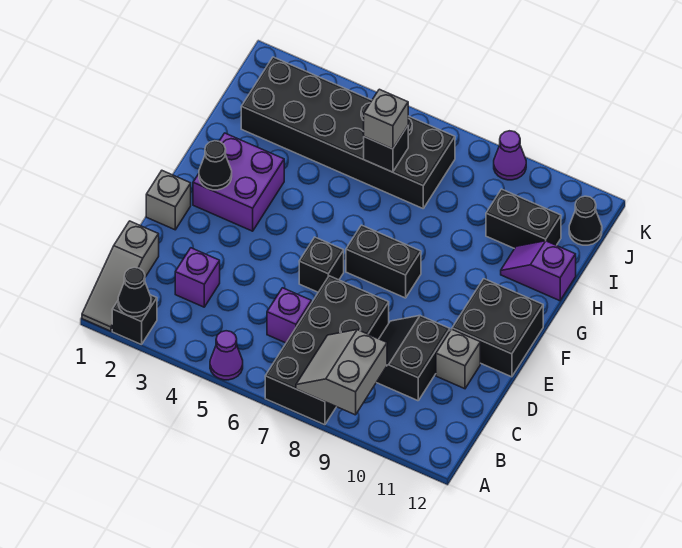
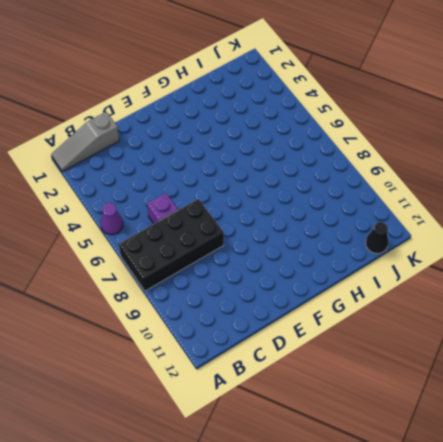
none -> black brick A2 level 1
none -> purple brick C3 level 1
none -> black slope C9:D10 level 1 top 10

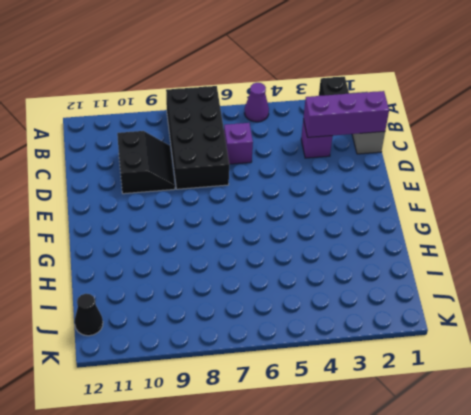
purple brick C1:C3 level 2 -> none
none -> grey brick D11 level 1
none -> grey brick E1 level 1
none -> black brick E6 level 1

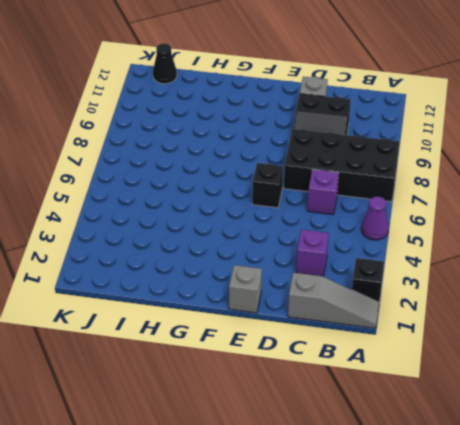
none -> black brick E11:F12 level 1
none -> purple brick F2:G3 level 1
none -> black brick F7:F8 level 1

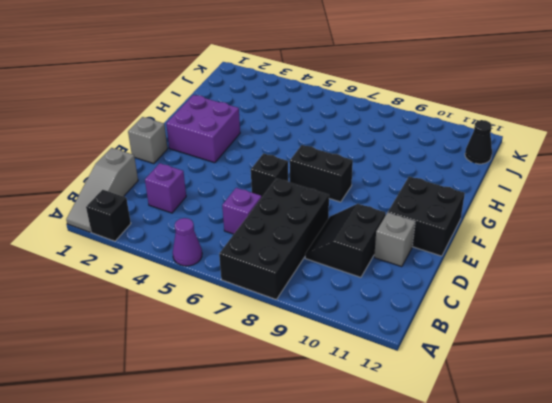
none -> purple slope H11:H12 level 1 top 12
none -> black brick I2:J7 level 1
none -> black brick I10:I11 level 1

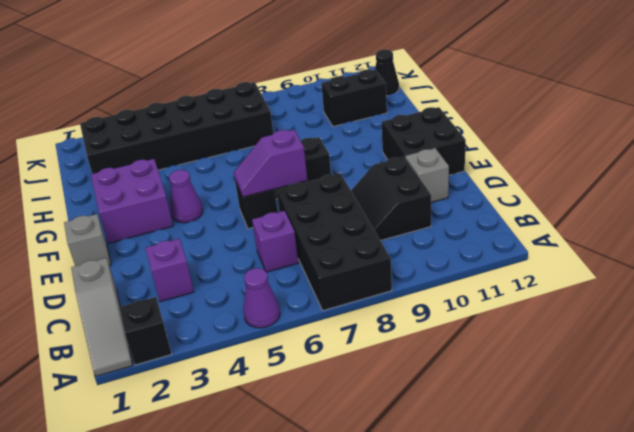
purple slope E6:E7 level 2 top 7 -> purple slope H11:H12 level 1 top 12
purple cone F4 level 1 -> purple cone K9 level 1
none -> black cone A2 level 2
none -> grey slope A8:B9 level 2 top 9
none -> black cone F2 level 2

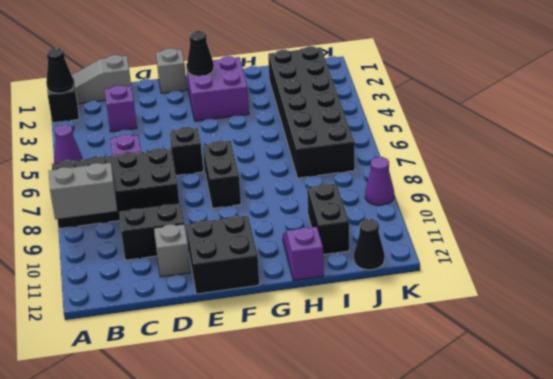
none -> black brick I6 level 2
none -> grey brick I6 level 3

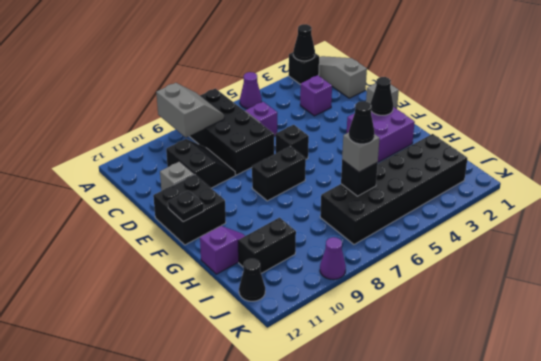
black plate F12 level 2 -> none
black cone I6 level 4 -> none

